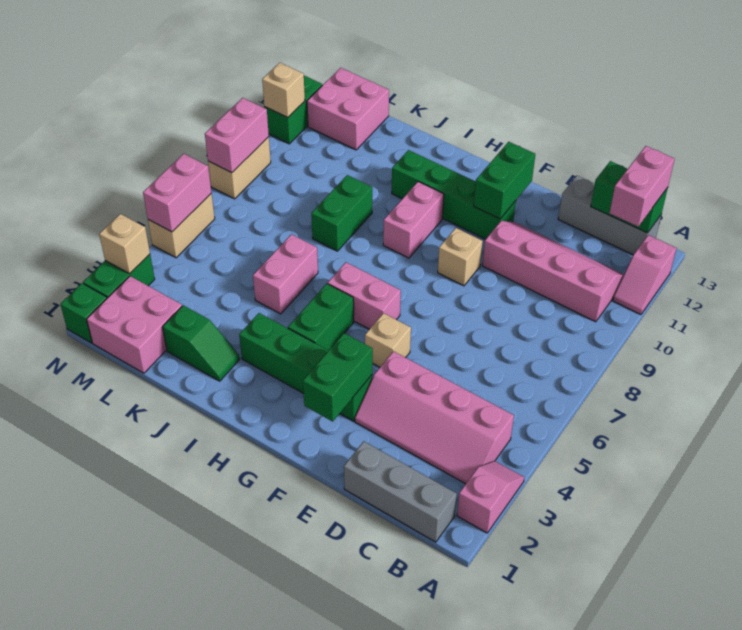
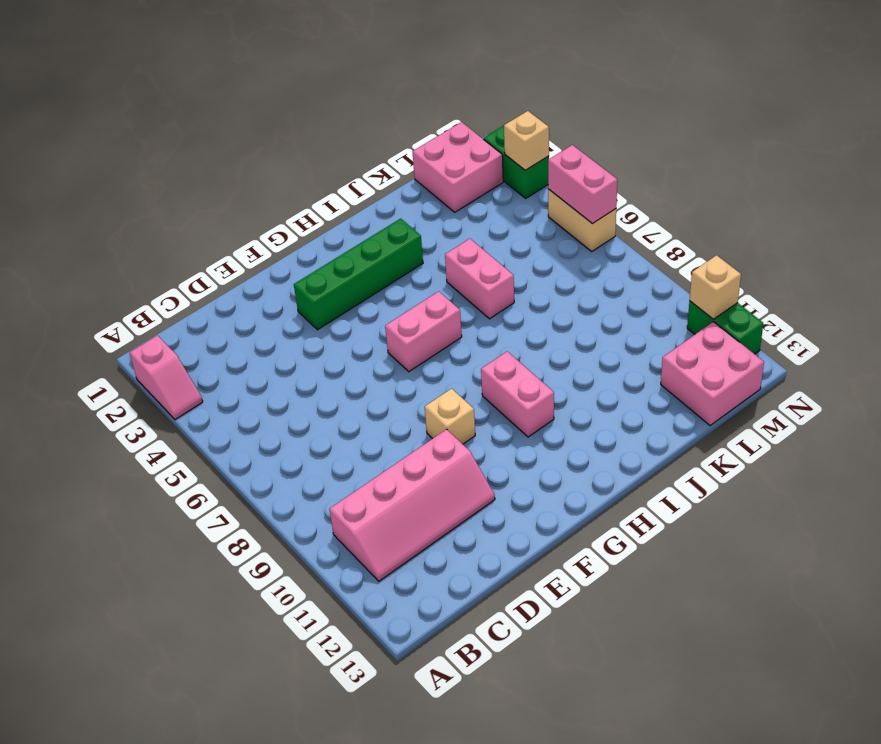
none -> pink slope A11:A12 level 1 top 12
none -> grey brick B1:D1 level 1
none -> pink slope B3:E4 level 1 top 4
none -> grey brick B13:D13 level 1

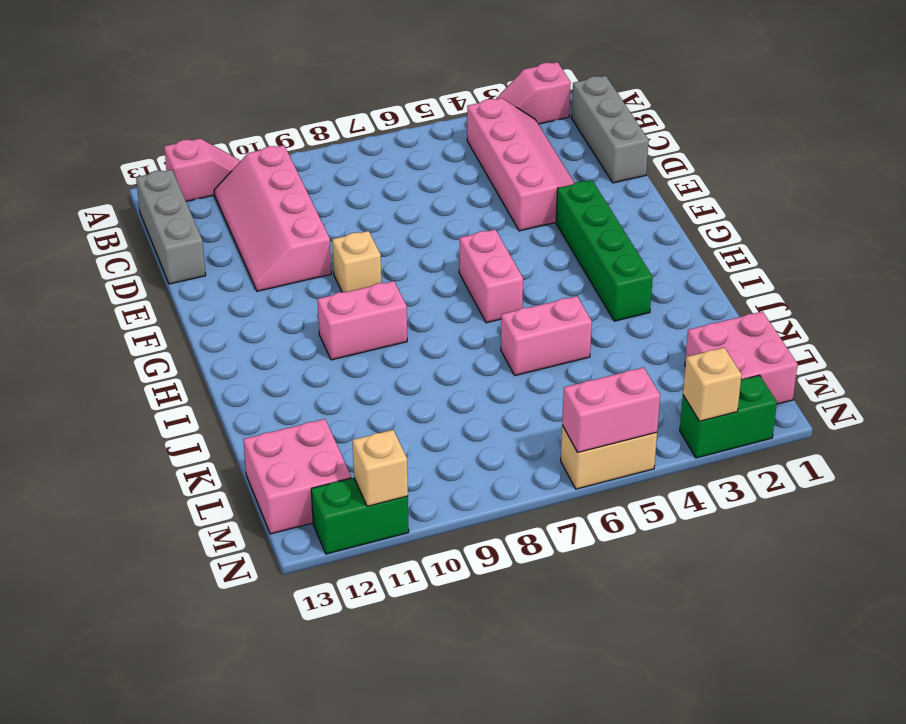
none -> tan brick F5 level 1
none -> green brick F11:I11 level 1
none -> green brick H4:H5 level 1
none -> green slope J2:K2 level 1 top K

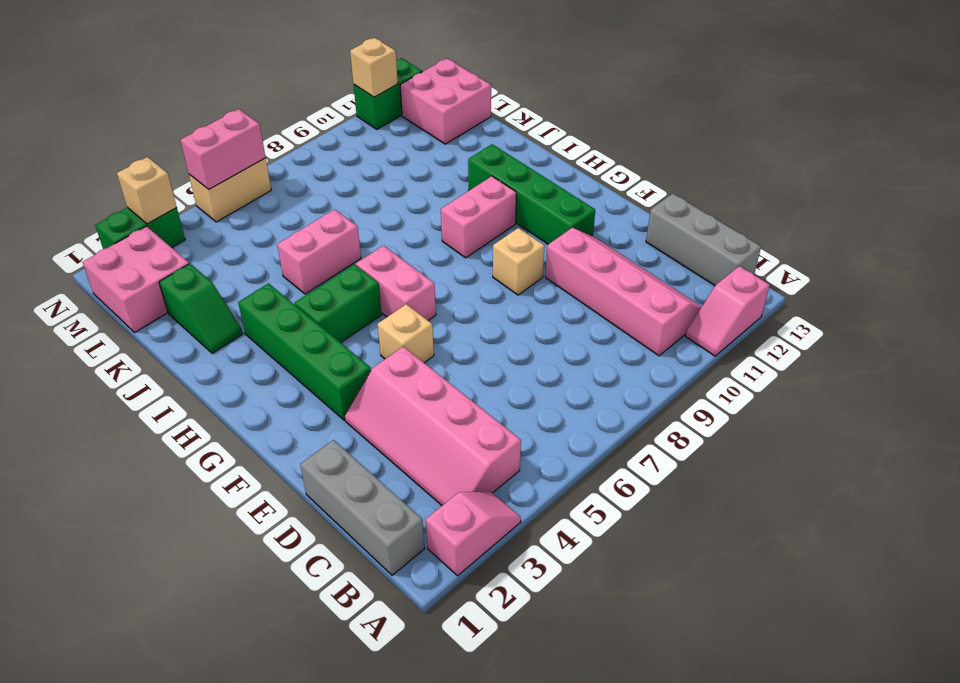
none -> green brick J8:J9 level 1
none -> green brick N1 level 1
none -> tan brick N8:N9 level 1
none -> green brick B13:C13 level 2

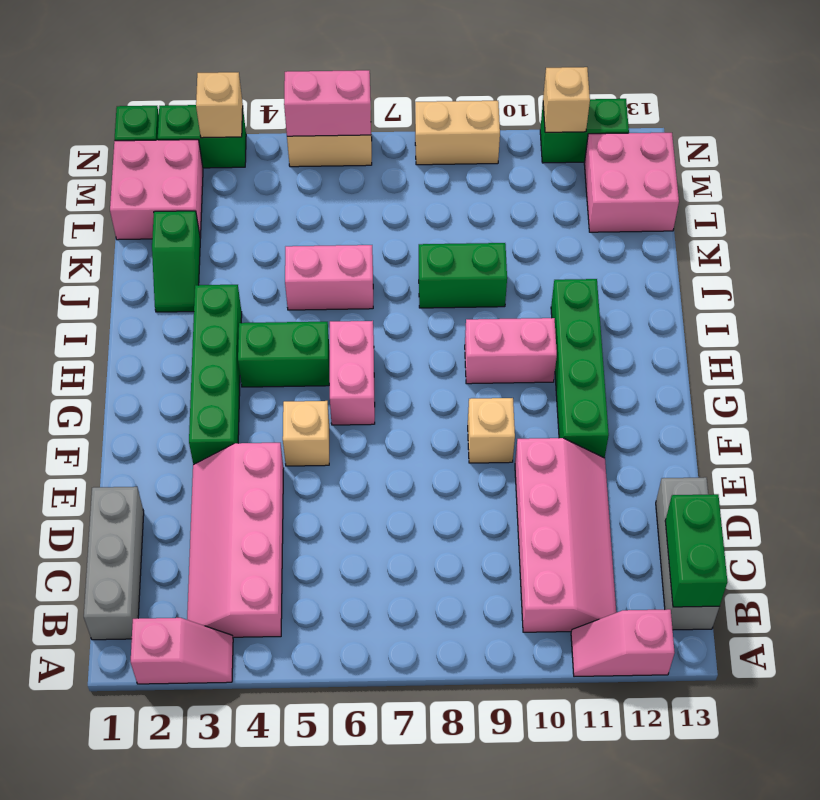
none -> green brick F2:F3 level 2
none -> green brick F11:F12 level 2
none -> pink brick N8:N9 level 2
none -> pink brick B12:B13 level 3

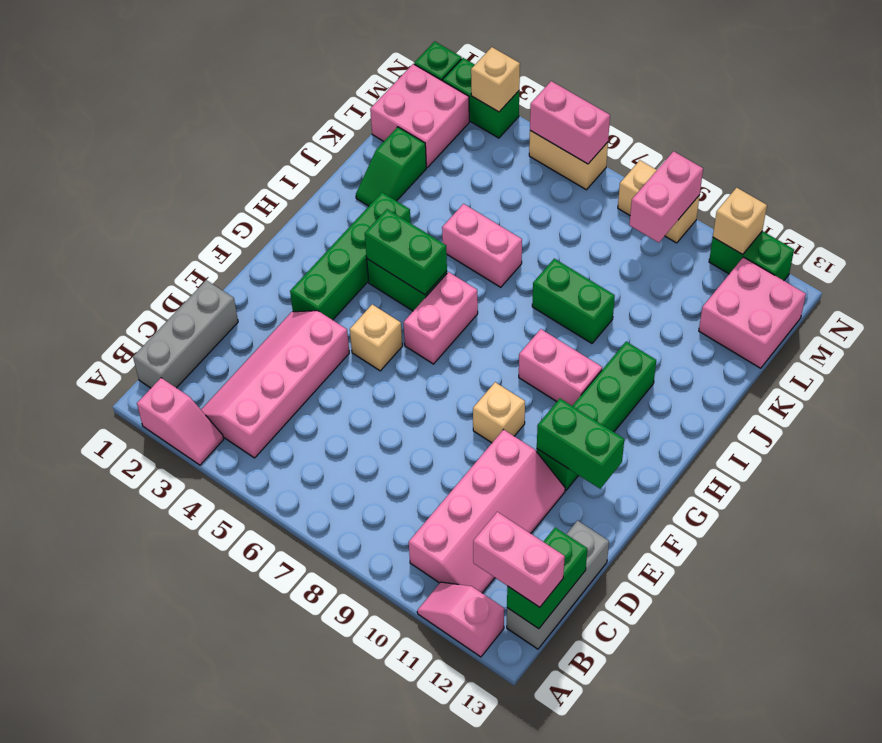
green brick H4:H5 level 2 -> green brick F2:F3 level 2
pink brick M9:N9 level 2 -> pink brick N8:N9 level 2

